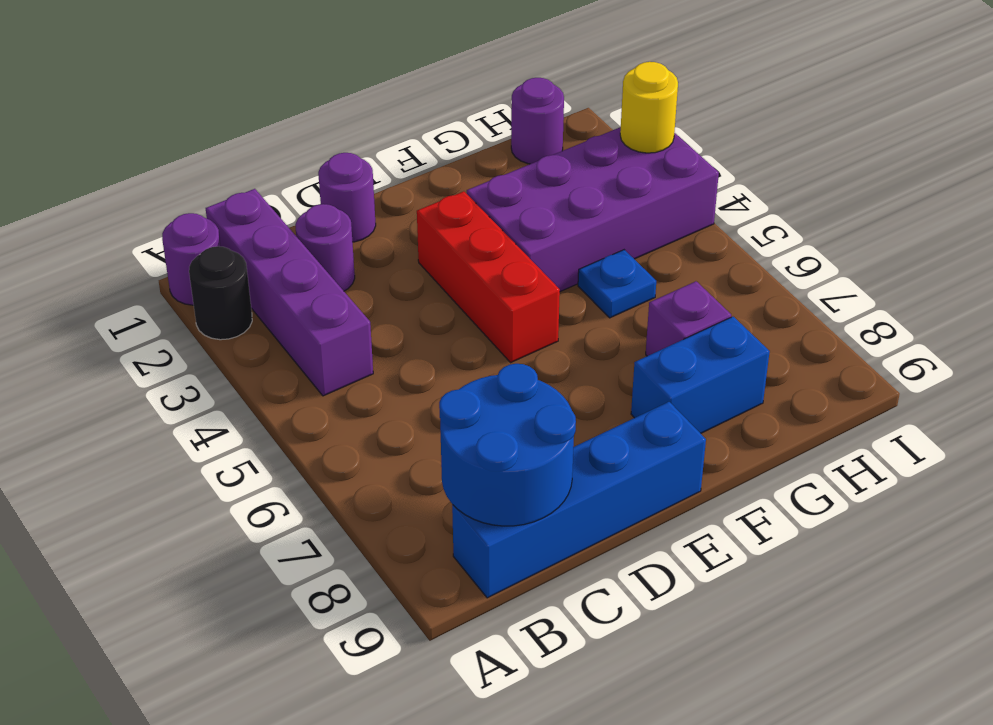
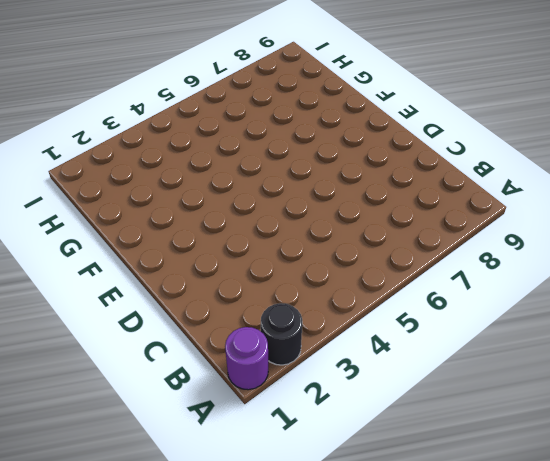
none -> purple brick B1:B4 level 1
none -> blue brick B9:E9 level 1
none -> purple round brick C2 level 1

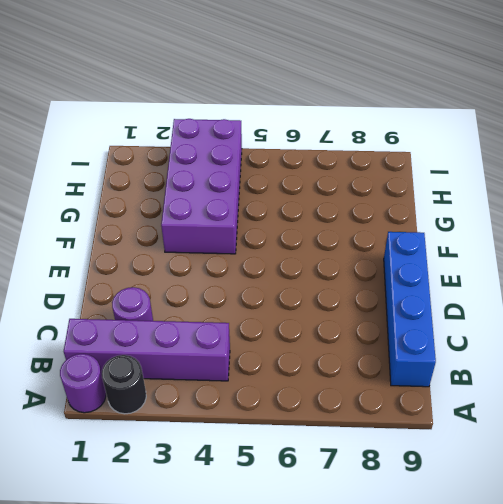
none -> purple round brick D1 level 1
none -> red brick E3:E5 level 1
none -> blue brick F8:G8 level 1

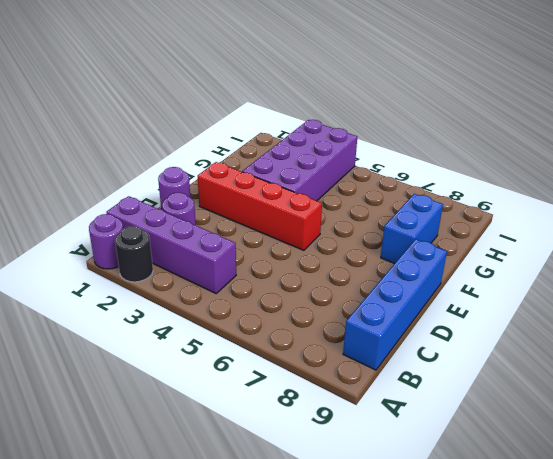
red brick E2:E5 level 1 -> red brick E3:E5 level 1
none -> blue plate G5 level 1
none -> purple brick G7 level 1
none -> purple round brick H1 level 1

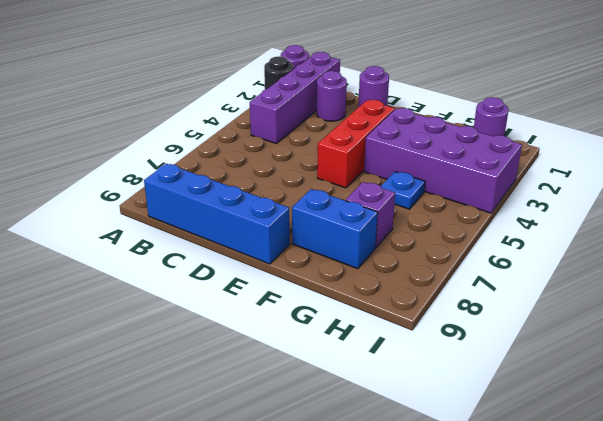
none -> blue round brick B8:C9 level 2
none -> yellow round brick I3 level 2

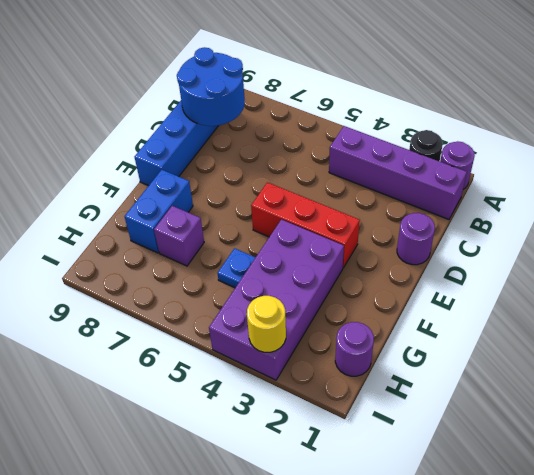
none -> purple round brick C2 level 1

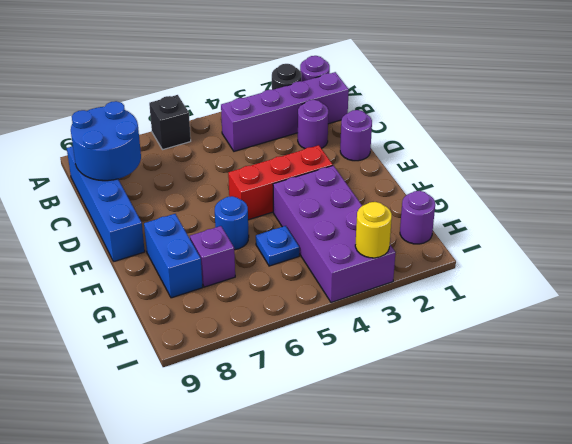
black brick A6 level 1 -> none
blue round brick F6 level 1 -> none

